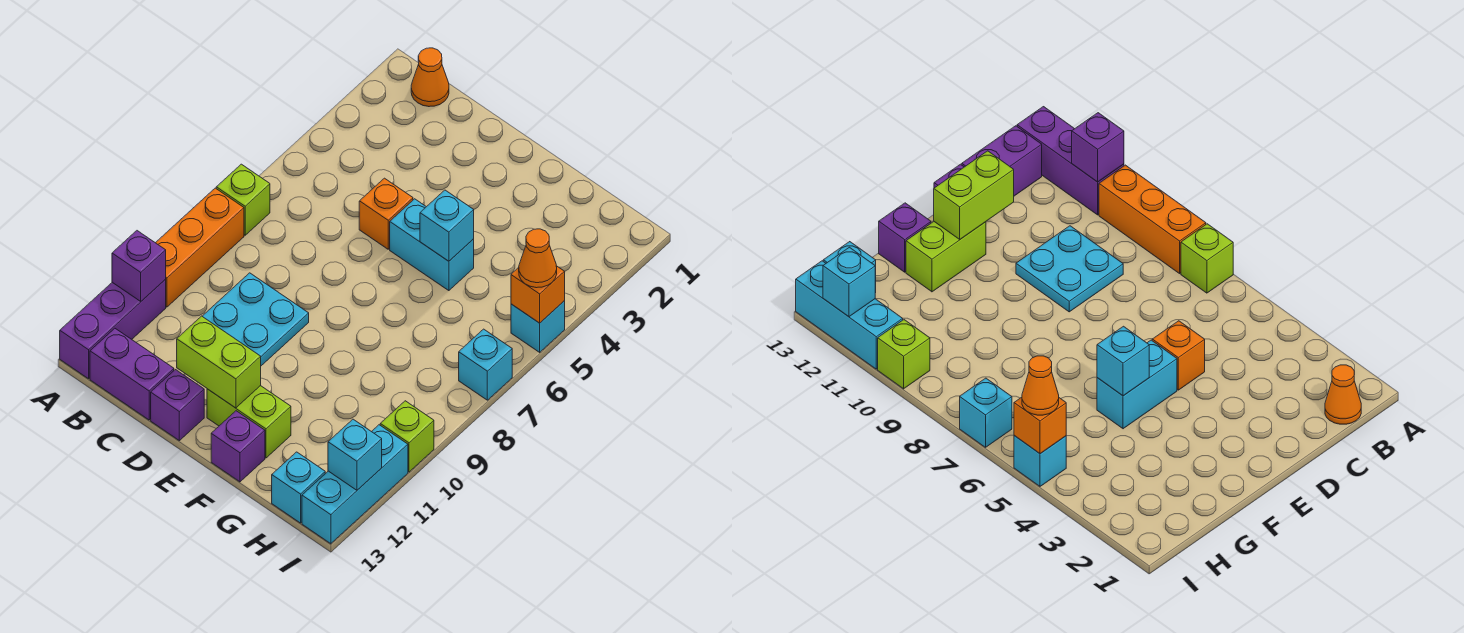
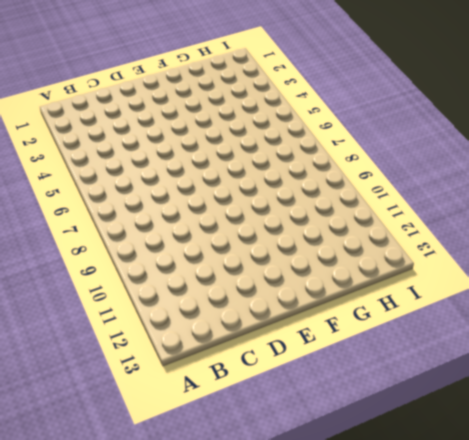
none -> lime brick A7 level 1
none -> orange brick A8:A10 level 1
none -> purple brick A11:A13 level 1

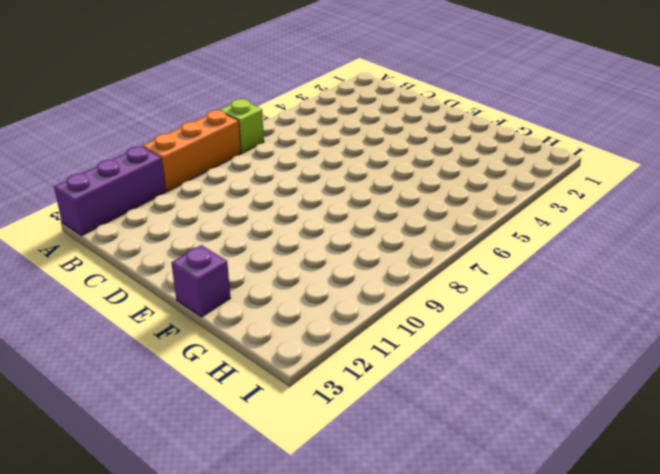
none -> orange cone B1 level 1
none -> purple brick B13:C13 level 1
none -> cyan plate C9:D10 level 1

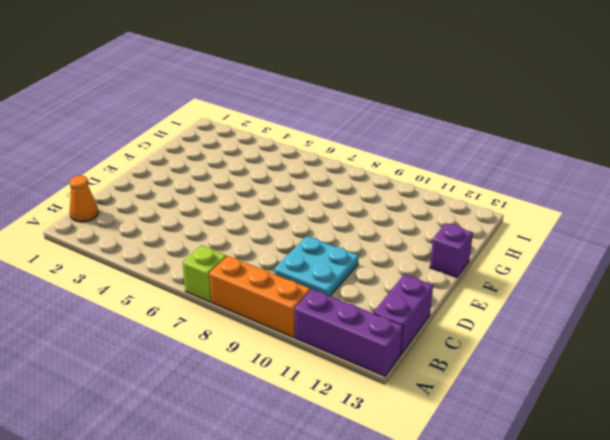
none -> orange brick D5 level 1
none -> purple brick D13 level 1
none -> cyan brick E5:F5 level 1

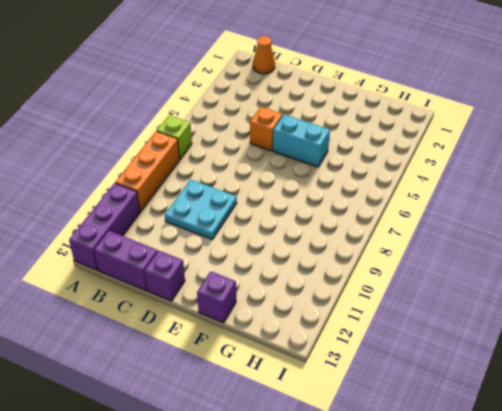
none -> lime brick E12:F12 level 1
none -> cyan brick H13 level 1
none -> cyan brick I5 level 1

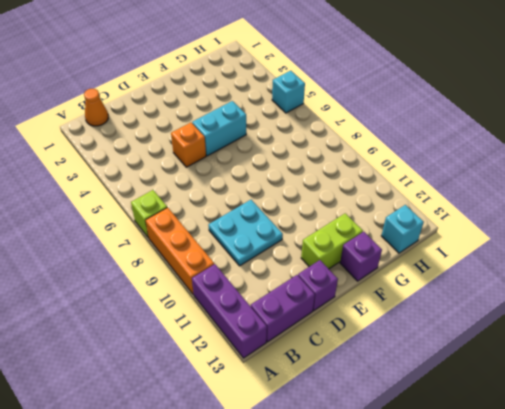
none -> cyan brick I7 level 1
none -> lime brick I10 level 1
none -> cyan brick I11:I13 level 1

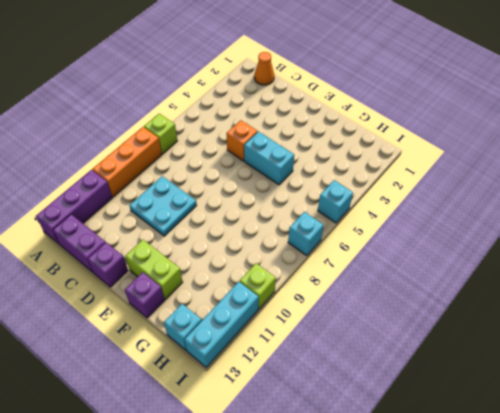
none -> purple brick A11 level 2
none -> lime brick D12:E12 level 2
none -> cyan brick F5 level 2

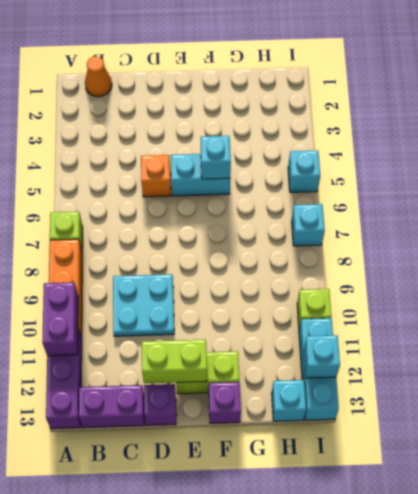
purple brick A10:A11 level 2 -> purple brick A11 level 2
none -> orange brick I5 level 2
none -> orange cone I5 level 3

